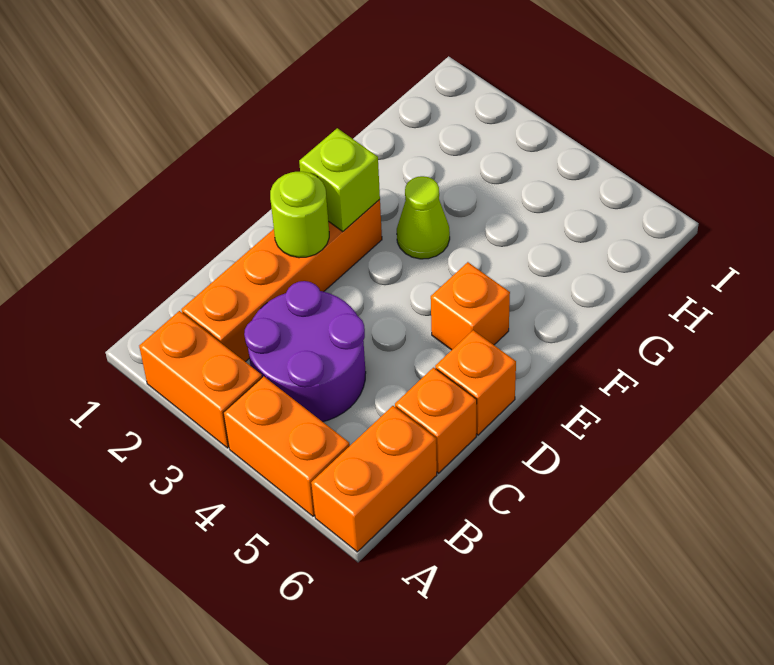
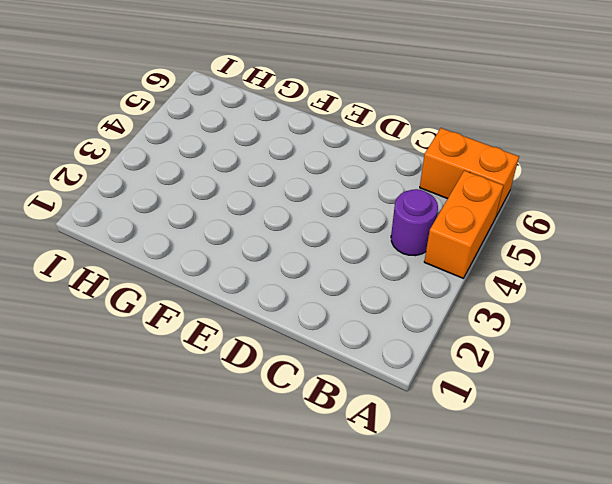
purple round brick B4 level 1 -> purple round brick B3:C4 level 1
none -> orange brick A2:A3 level 1
none -> orange brick B2:E2 level 1

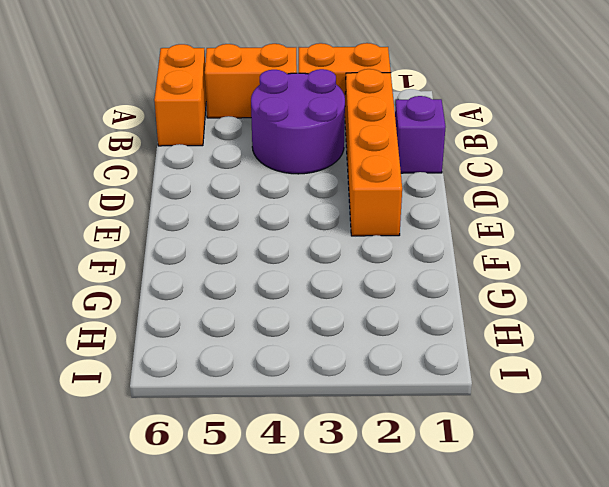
purple brick C1 level 1 -> none
none -> orange brick C6 level 1
none -> orange brick D6 level 1

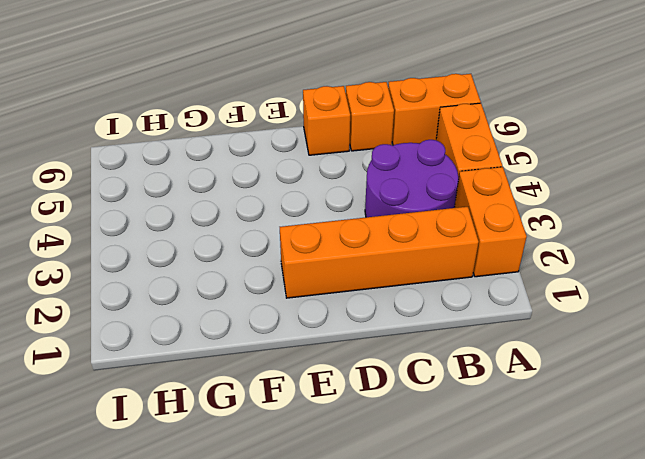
none -> orange brick E5 level 1
none -> lime cone F3 level 1

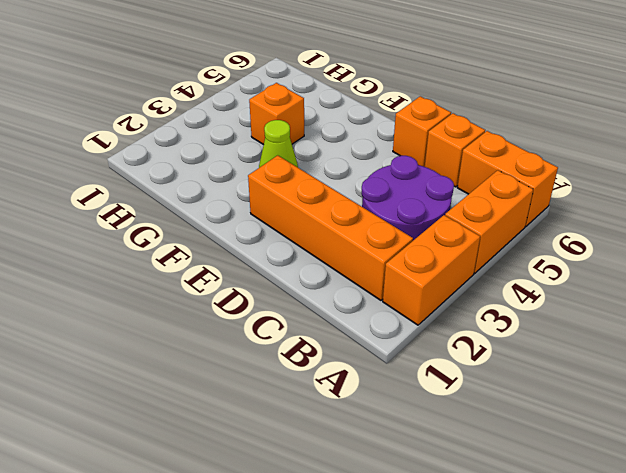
orange brick G4 level 1 -> orange brick E5 level 1
none -> lime round brick D2 level 2
none -> lime brick E2 level 2

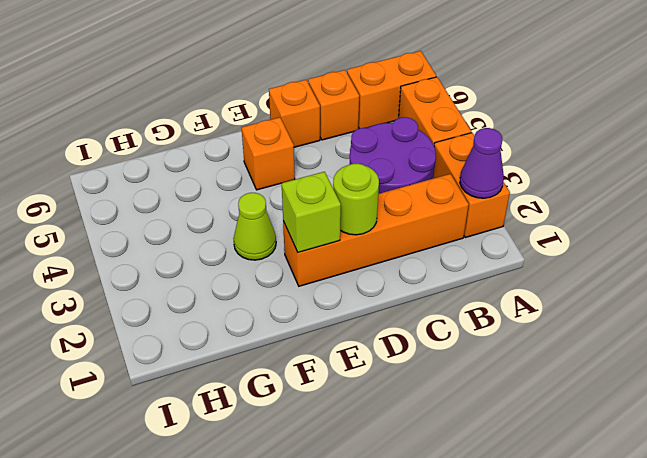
purple cone A2 level 2 -> none

